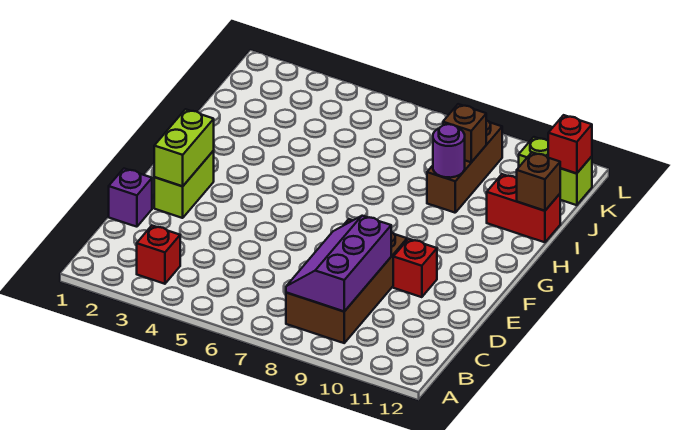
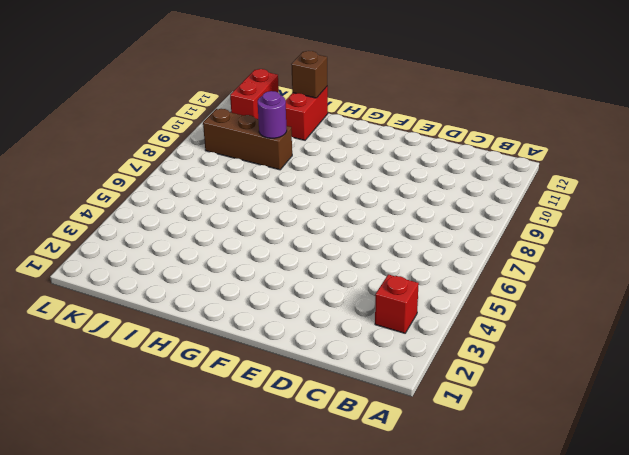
red brick K11:K12 level 1 -> lime brick K11:K12 level 1
none -> brown brick B8:E9 level 1
none -> purple brick D1 level 1
none -> lime brick E2:F2 level 1

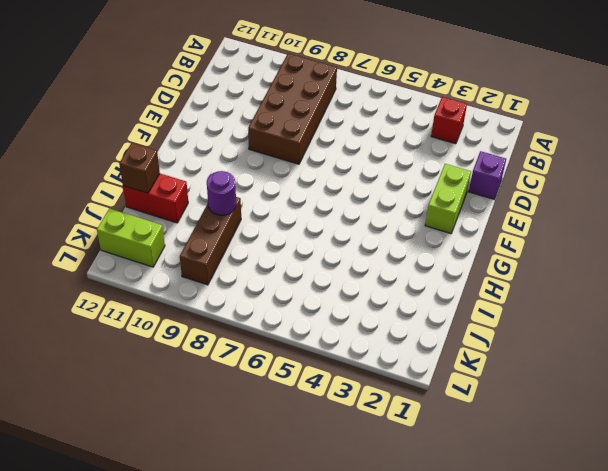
none -> red brick E10 level 1
none -> purple slope B8:D9 level 2 top 9
none -> lime brick E2:F2 level 2

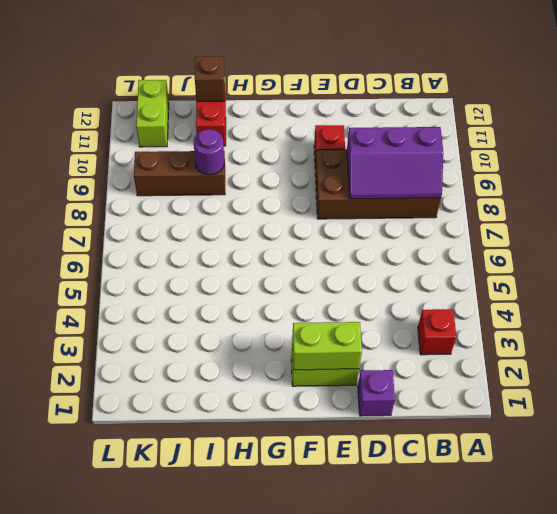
none -> brown brick J9 level 2
none -> red brick K12 level 2

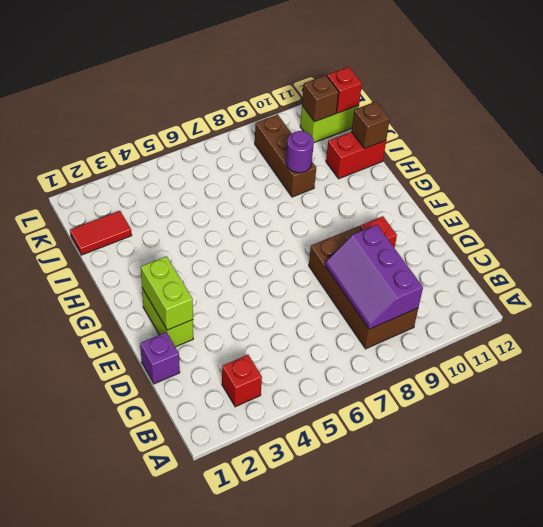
red tile J1:J2 level 1 -> none
brown brick K11 level 2 -> brown brick J9 level 2

